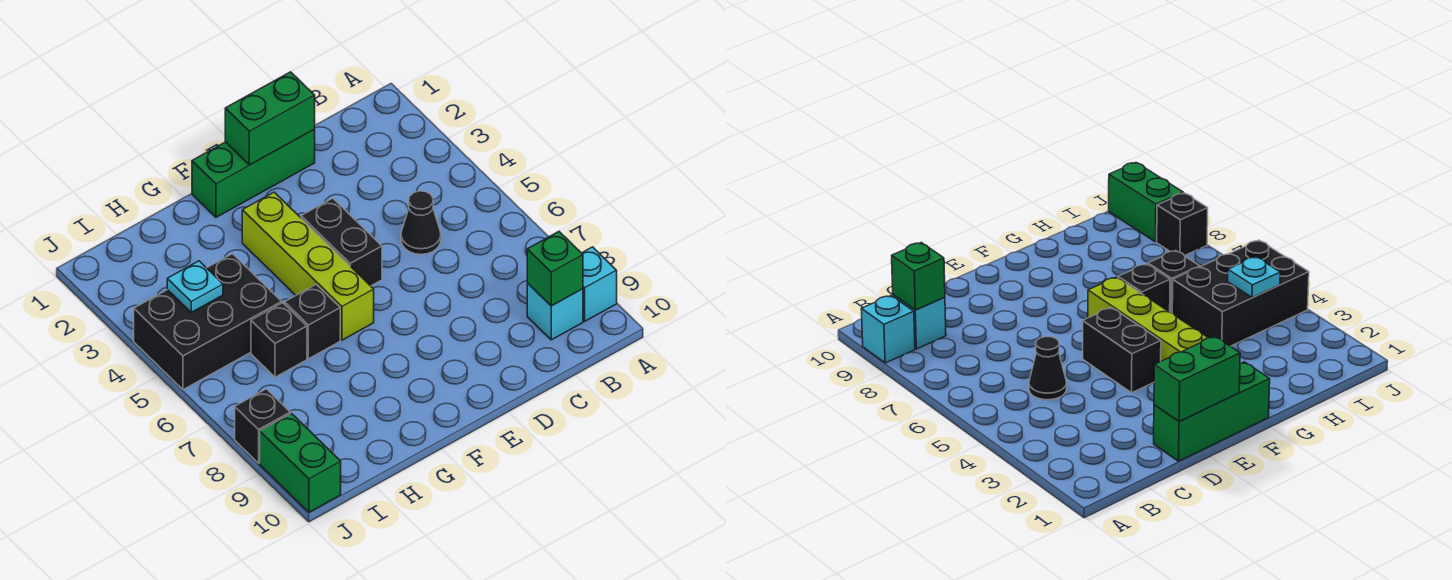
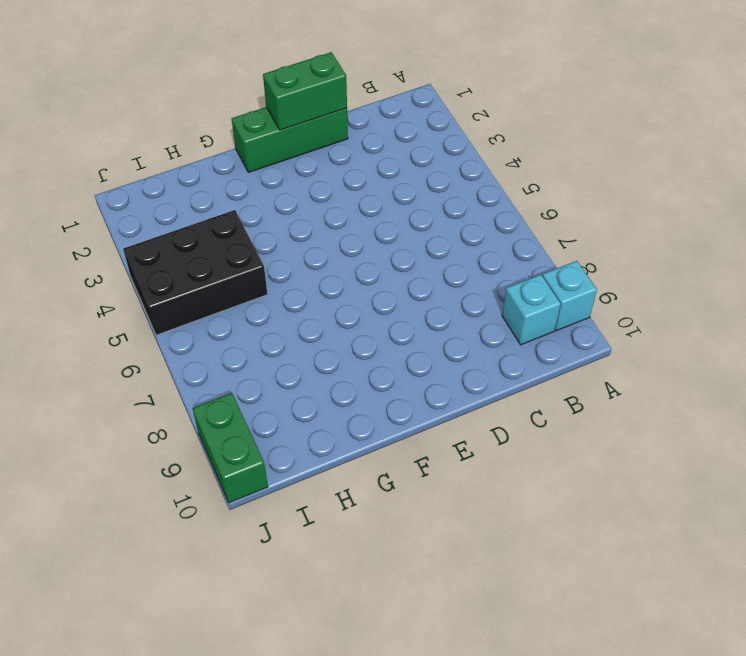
none -> black cone C5 level 1
none -> black brick E4:E5 level 1
none -> lime brick F3:F6 level 1

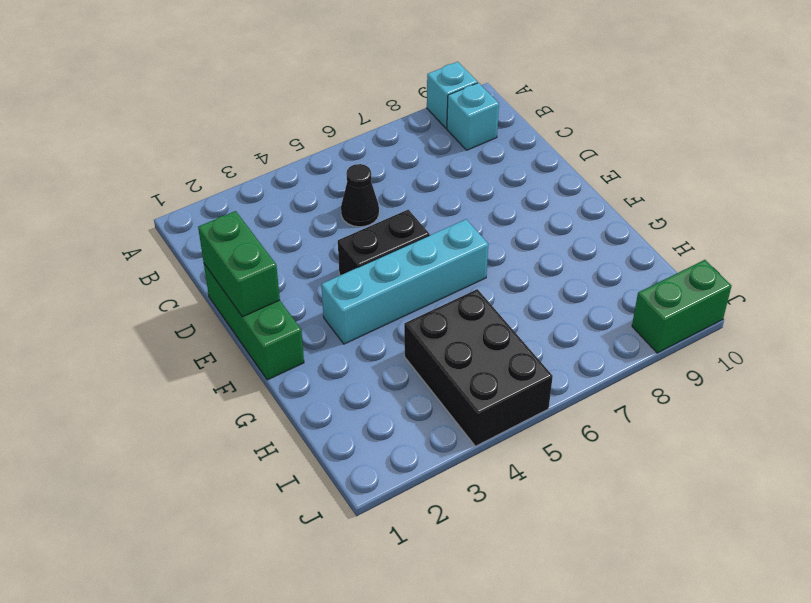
cyan brick F3:F6 level 1 -> lime brick F3:F6 level 1
none -> black brick G6 level 1
none -> black brick H6 level 1
none -> black brick J8 level 1

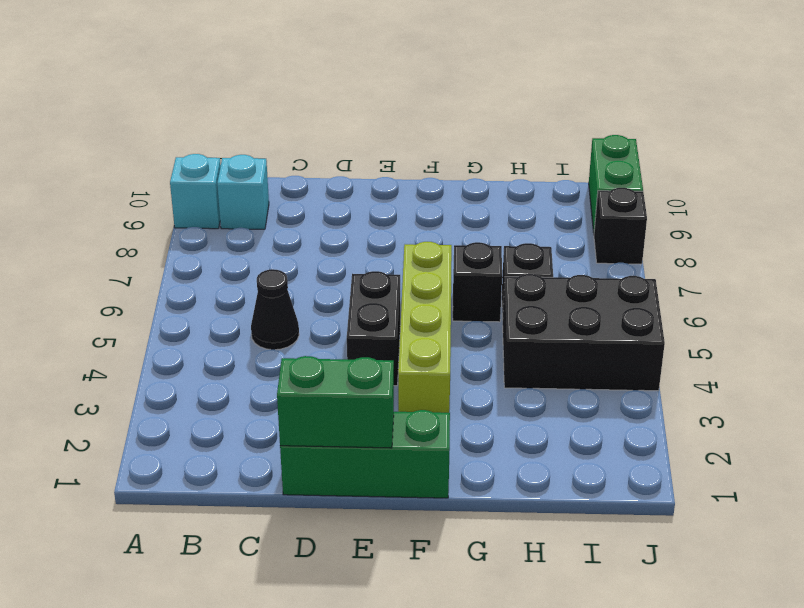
none -> green brick B9 level 2
none -> cyan plate I4 level 2

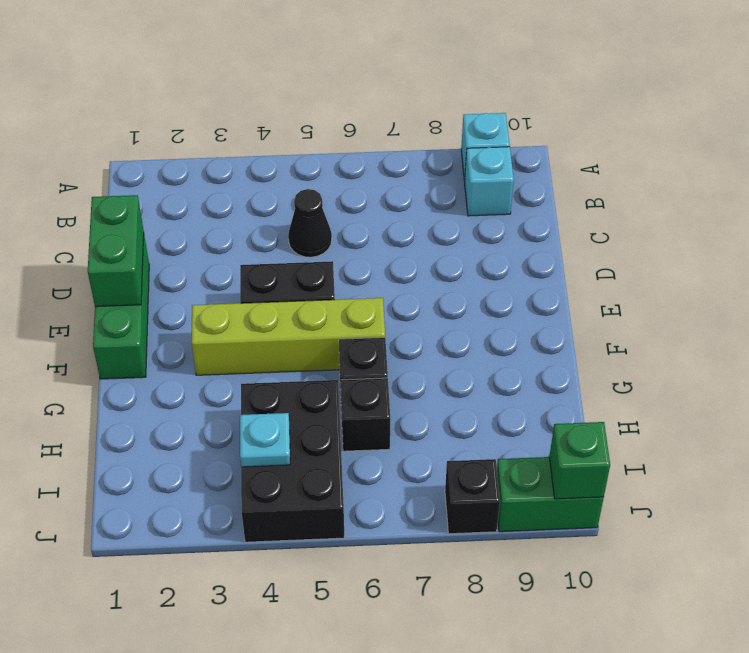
green brick J10 level 2 -> green brick B9 level 2

